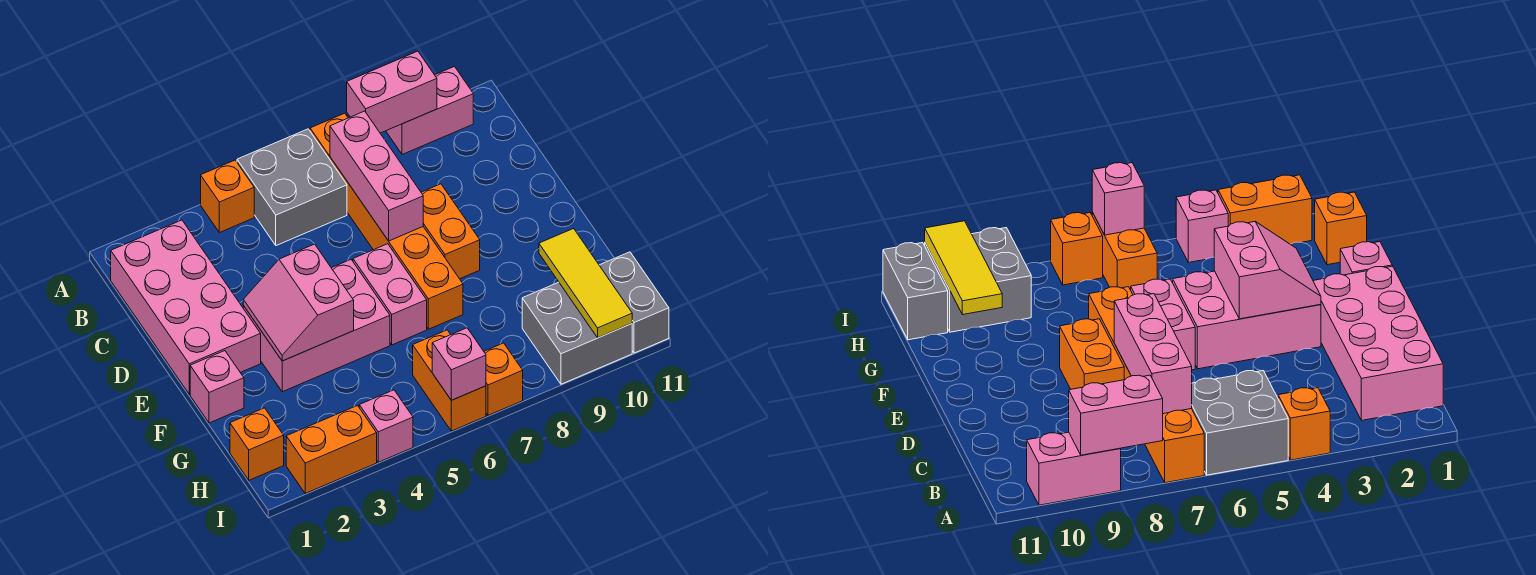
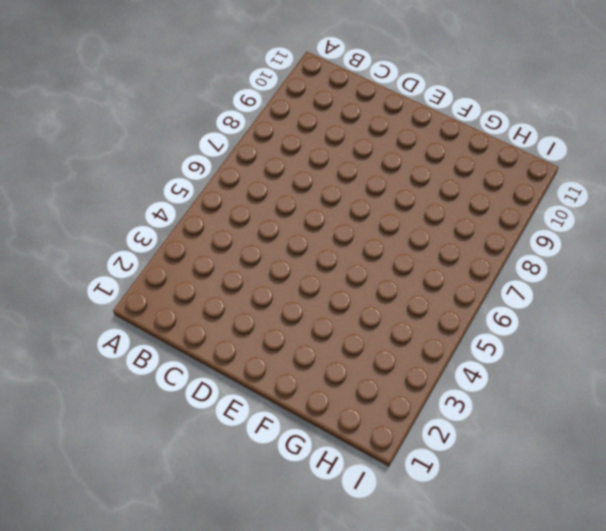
none -> orange brick A4 level 1
none -> grey brick A5:B6 level 1
none -> orange brick A7:F7 level 1

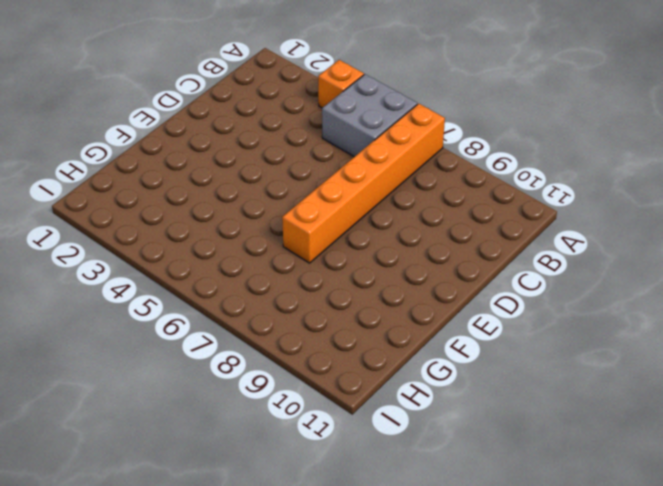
none -> pink brick A9:A10 level 1
none -> pink brick B1:E2 level 1
none -> orange brick D8:E8 level 1

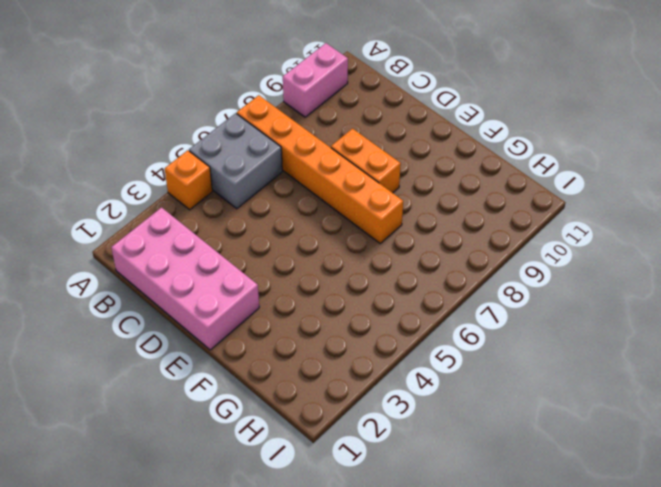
none -> pink brick E3:F5 level 1
none -> pink brick E6:F6 level 1
none -> pink brick F1 level 1

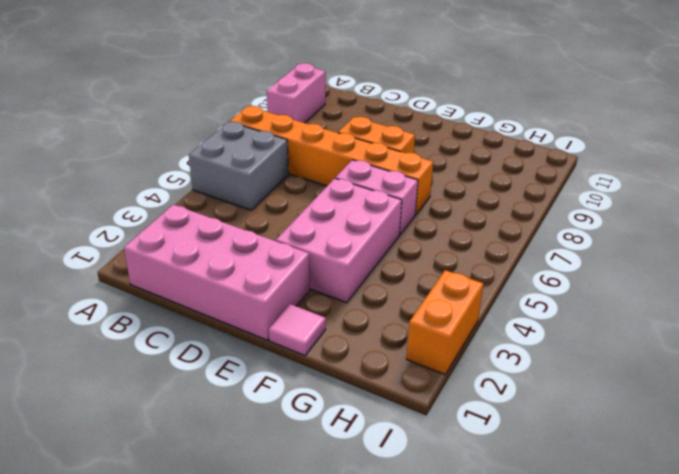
pink tile F1 level 1 -> pink brick F1 level 1
none -> orange brick A4 level 1
none -> orange brick H1 level 1
none -> orange brick H6:I6 level 1

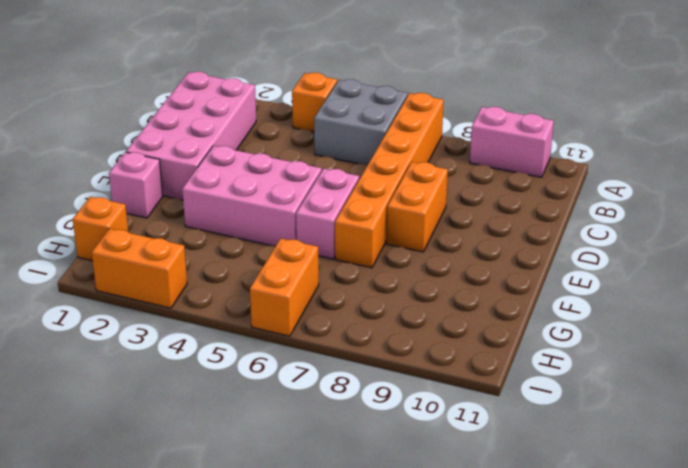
none -> grey brick H9:I10 level 1
none -> grey brick H11:I11 level 1
none -> pink brick I4 level 1

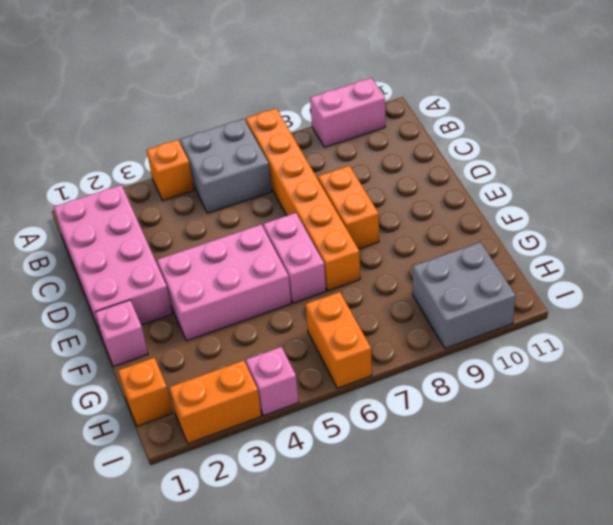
none -> grey brick H11:I11 level 1
none -> orange brick I7 level 1
none -> pink brick A8:A9 level 2

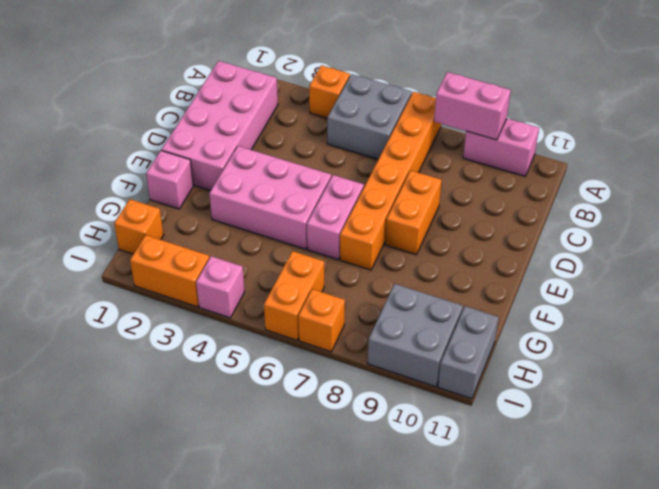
none -> pink brick B7:D7 level 2
none -> pink slope E3:F4 level 2 top 4
none -> yellow tile G10:I10 level 2

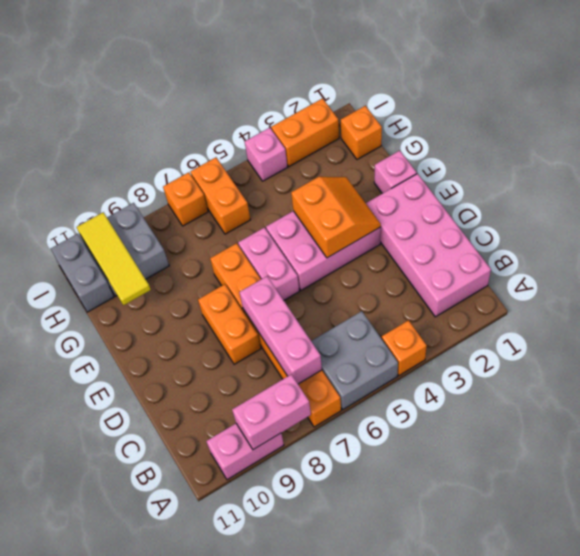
orange slope E3:F4 level 2 top 4 -> pink slope E3:F4 level 2 top 4
none -> pink brick I6 level 2

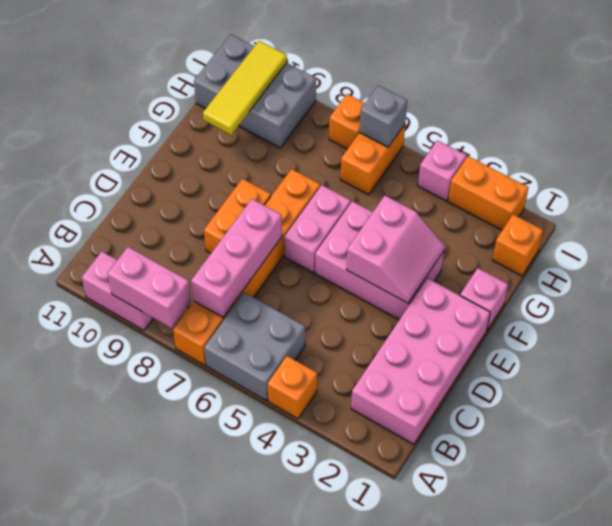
grey brick I6 level 2 -> pink brick I6 level 2

